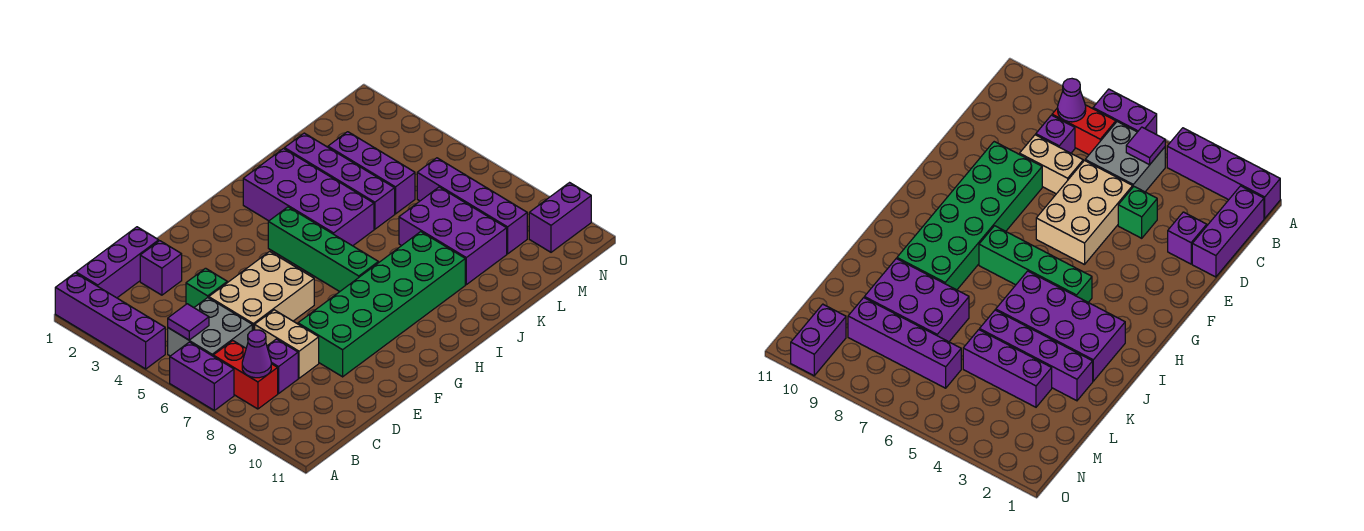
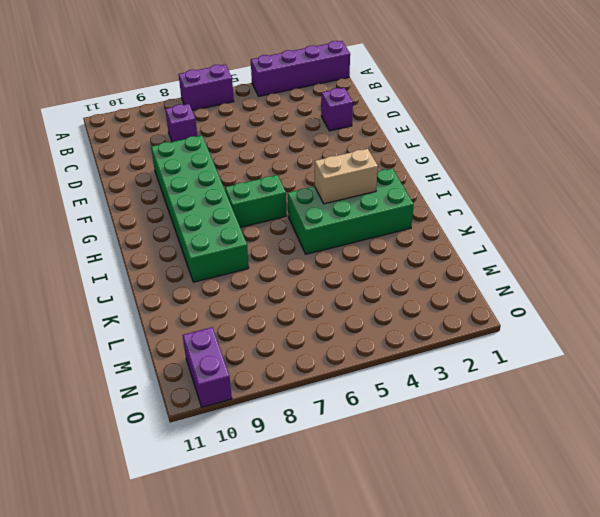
green brick H6:H7 level 1 -> green brick H4:H7 level 1
green brick I2:J5 level 1 -> purple brick I2:J5 level 1
tan brick I3:I4 level 2 -> tan brick D7:D8 level 1
none -> purple brick B1:D1 level 1
none -> grey brick B5:C6 level 1
none -> red brick B7:B8 level 1

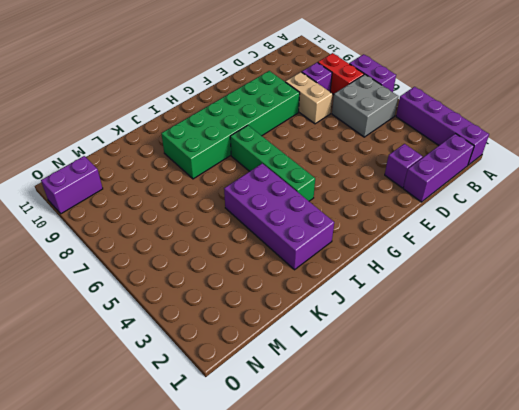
none -> green brick D4 level 1
none -> tan brick D5:F6 level 1
none -> purple brick K2:K5 level 1

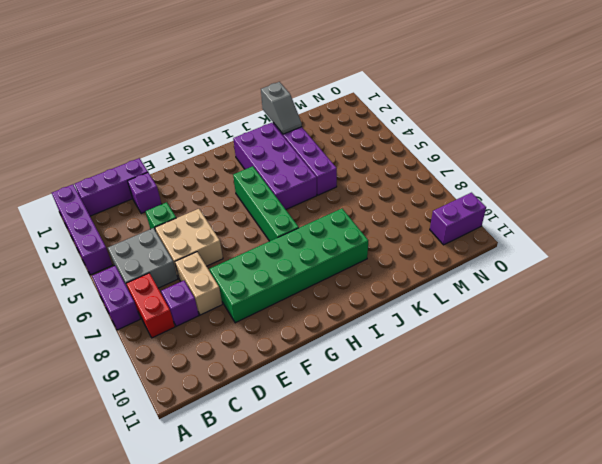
tan brick D5:E6 level 1 -> tan brick D5:F6 level 1
grey slope K1:K2 level 2 top 1 -> none
none -> purple brick K7:L9 level 1
none -> purple brick L3:L5 level 1
none -> purple brick M6:M9 level 1

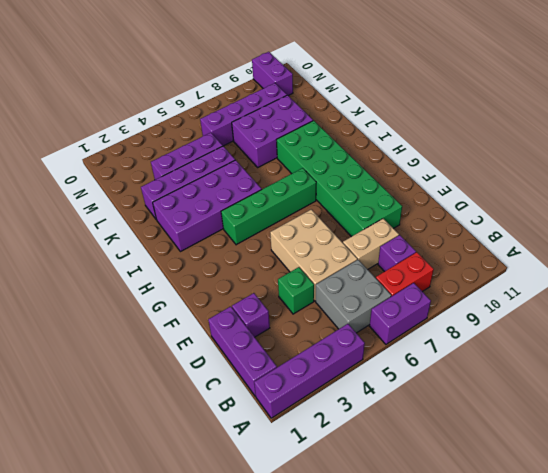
none -> purple tile B5 level 2
none -> purple cone B8 level 2

